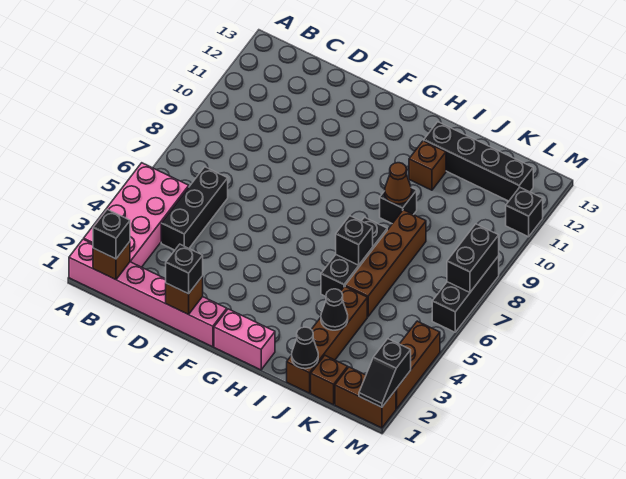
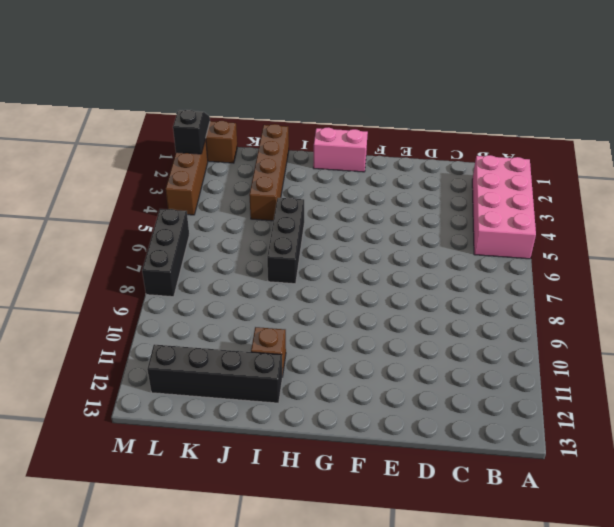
none -> pink brick A1:F1 level 1
none -> black brick C4:C6 level 1
none -> black brick I9 level 1

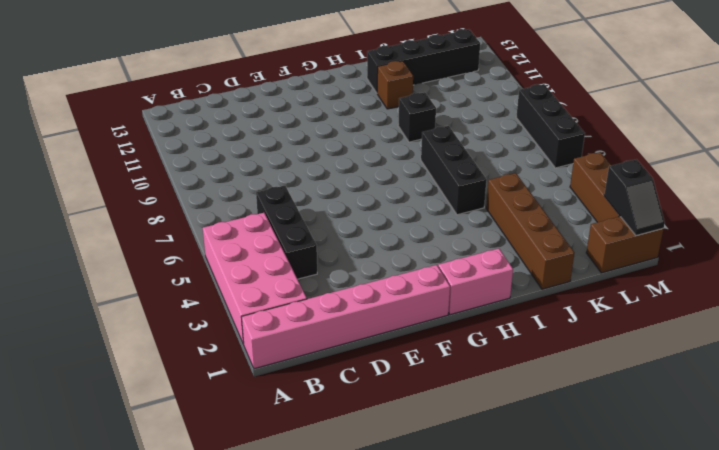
none -> brown brick J5:J8 level 1
none -> brown brick K1 level 1
none -> black brick M11 level 1

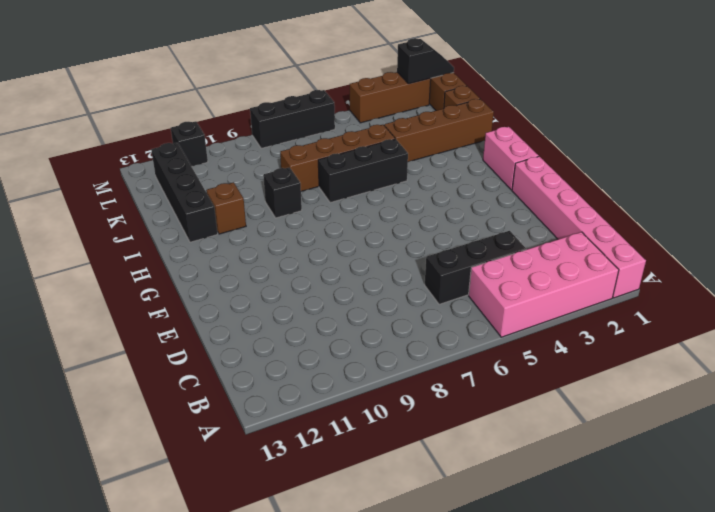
none -> brown brick B1 level 2
none -> brown brick E1 level 2
none -> black brick I6 level 2

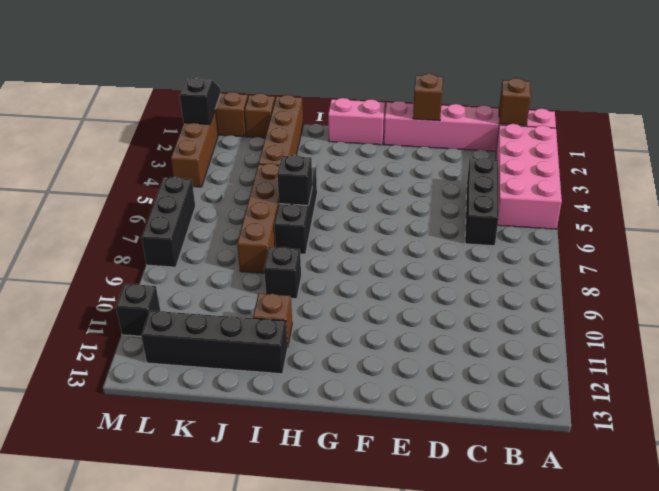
none -> brown cone I9 level 2
none -> black cone J1 level 2
none -> black cone J3 level 2

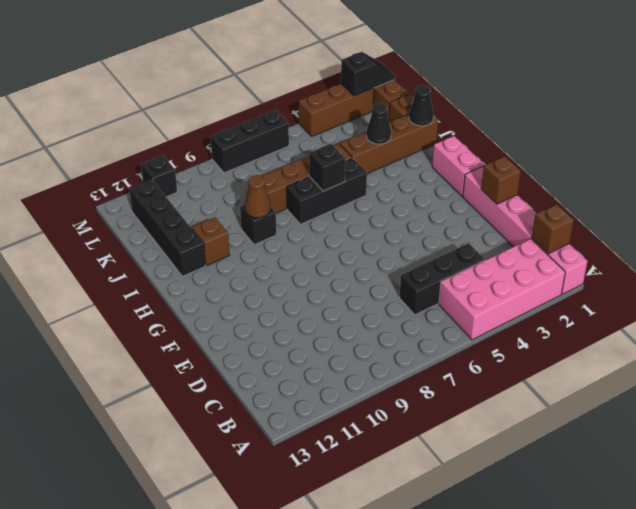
none -> black brick M7:M8 level 2
none -> black brick B1 level 3
none -> black brick E1 level 3

